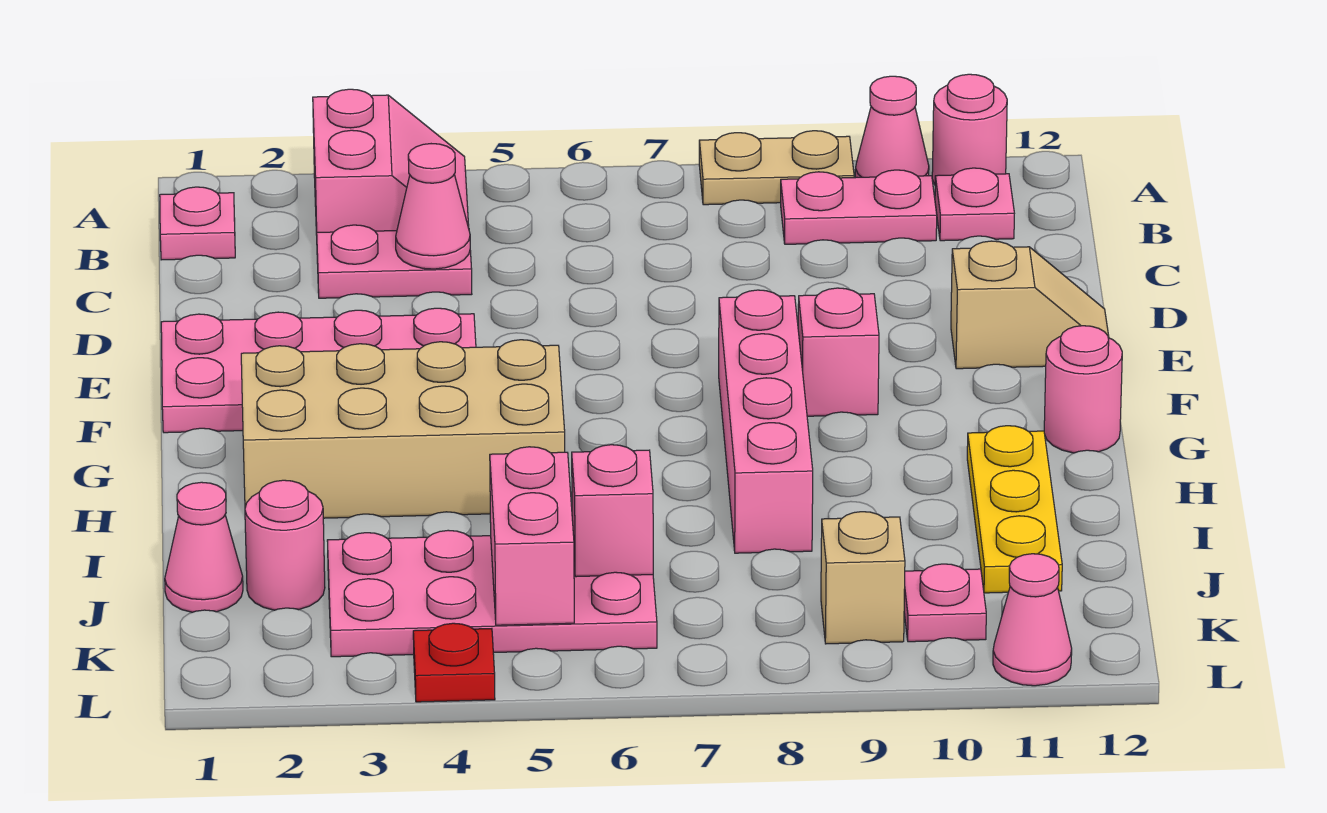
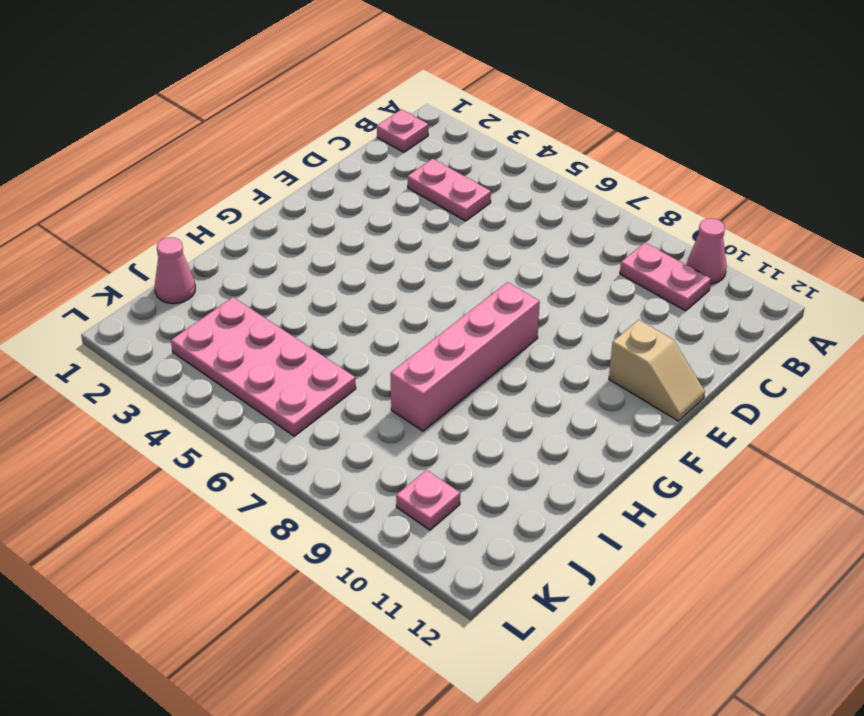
none -> pink slope A3:B4 level 1 top 3
none -> tan plate A8:A9 level 1
none -> pink round brick A11 level 1

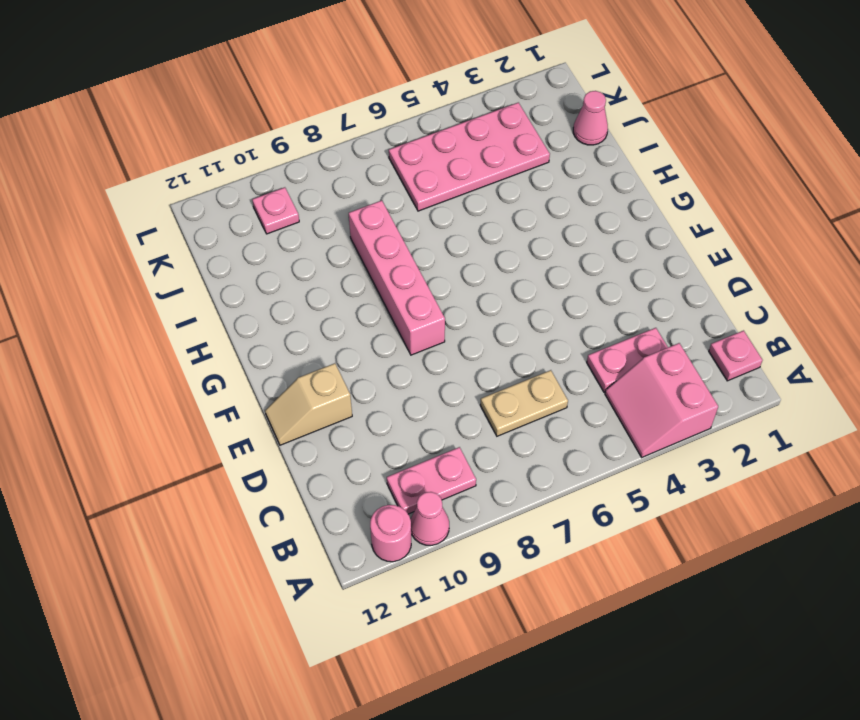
tan plate C6:C7 level 1 -> tan plate A8:A9 level 1
none -> pink plate B11 level 1
none -> pink plate E1:F4 level 1
none -> pink brick F9 level 1

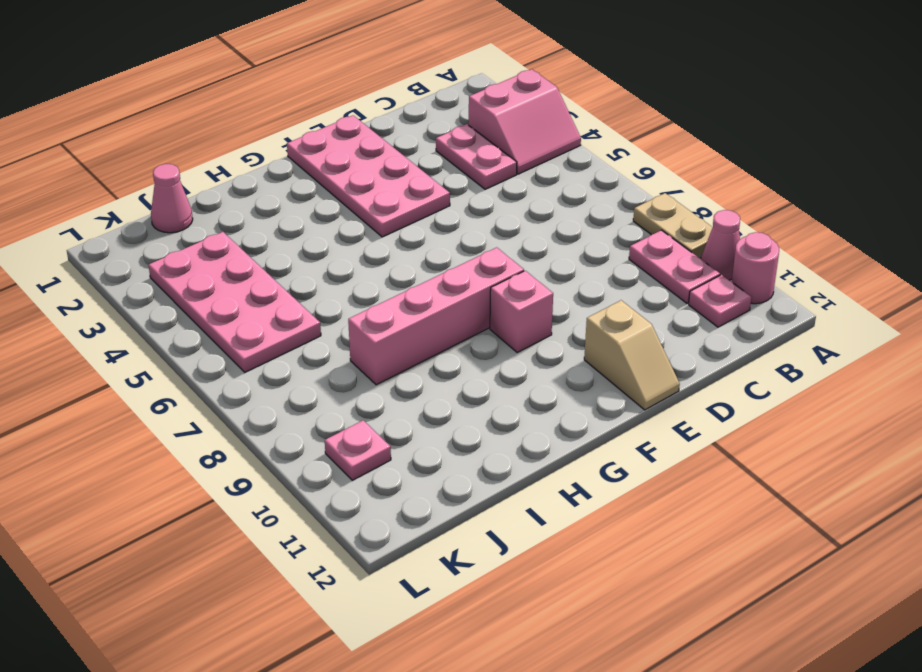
none -> pink plate B1 level 1
none -> tan brick G2:H5 level 1
none -> pink round brick G12 level 1

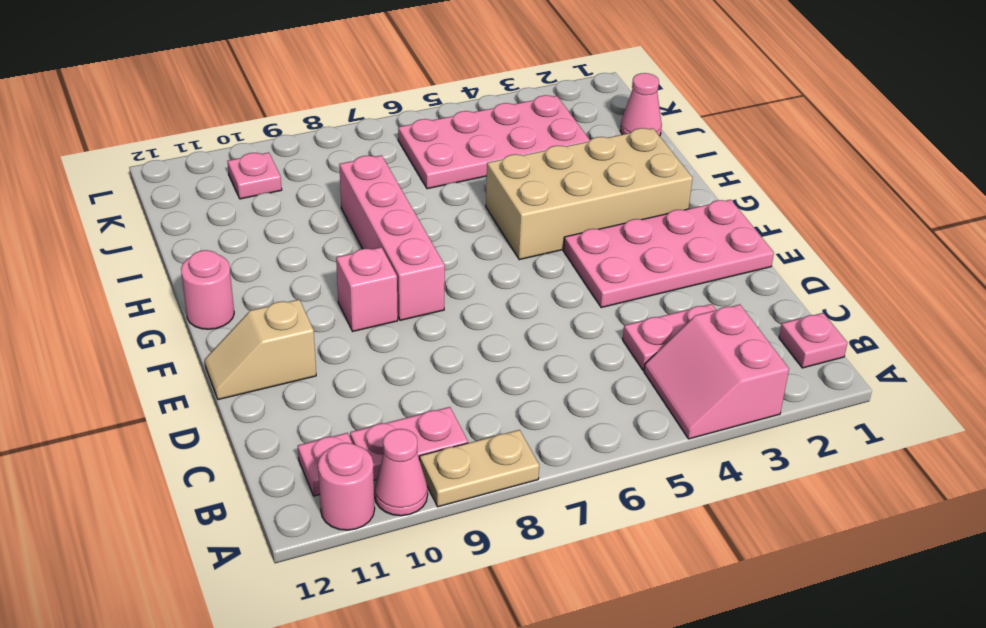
none -> yellow plate H11:J11 level 1
none -> pink round brick J2 level 1
none -> tan brick K9 level 1

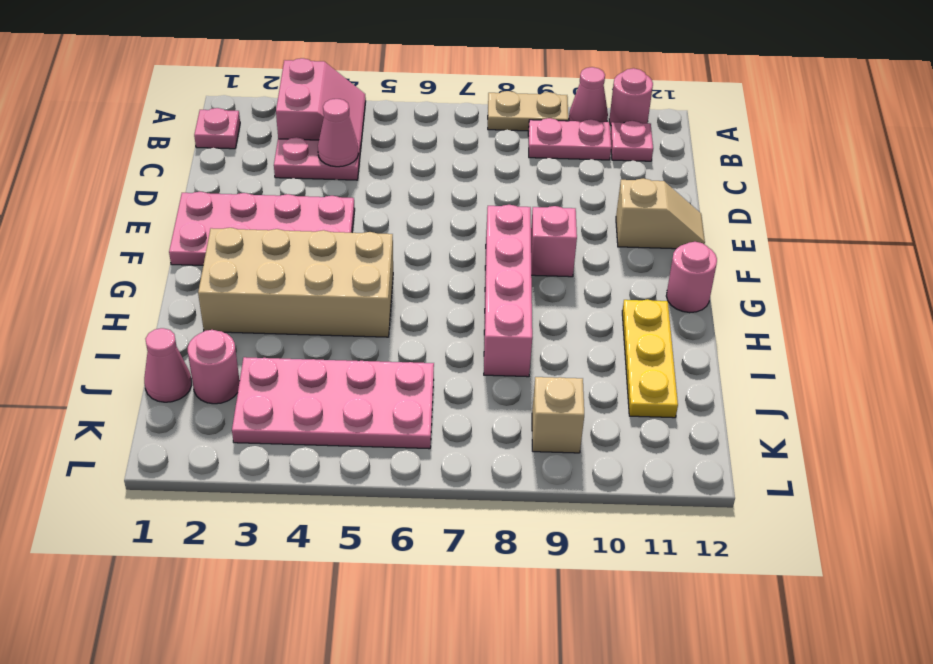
none -> pink plate K10 level 1
none -> red plate L4 level 1
none -> pink cone L11 level 1

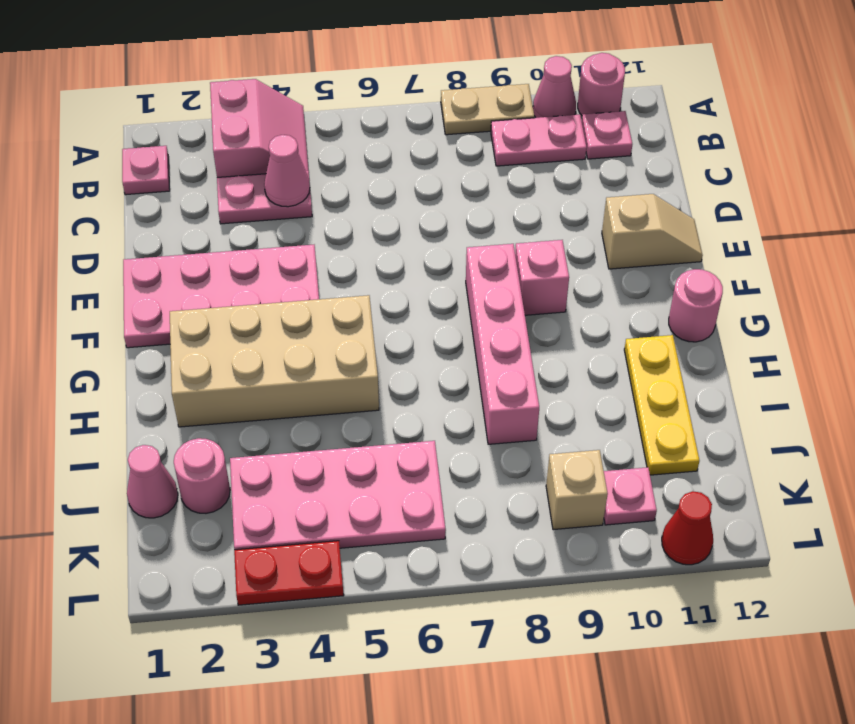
red plate L3:L4 level 1 -> red plate L4 level 1
red cone L11 level 1 -> pink cone L11 level 1
none -> pink brick J5:K5 level 2
none -> pink brick J6 level 2

